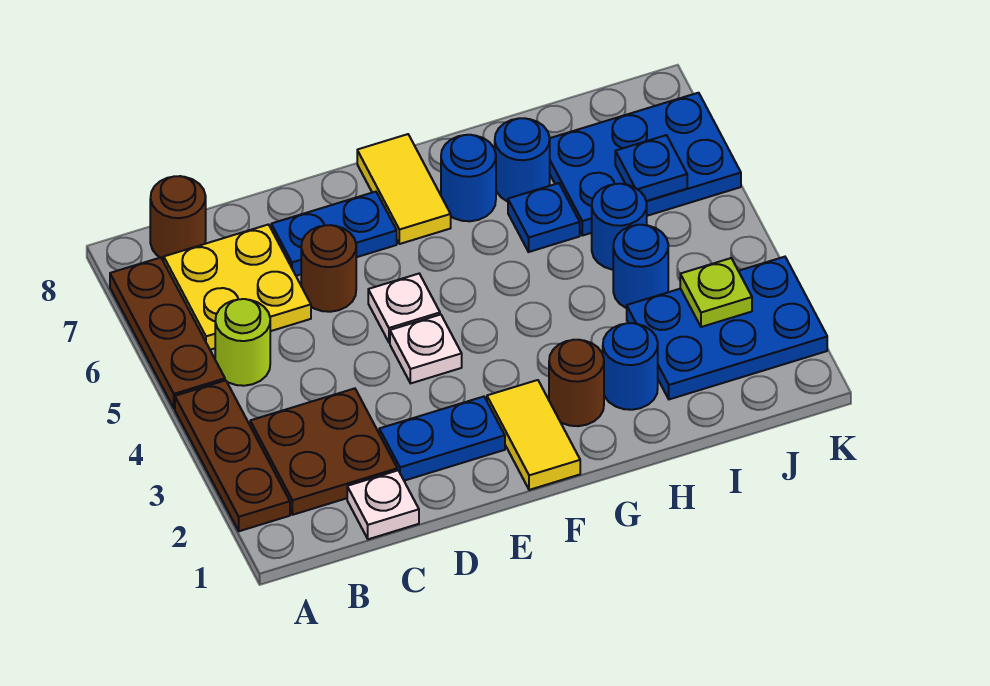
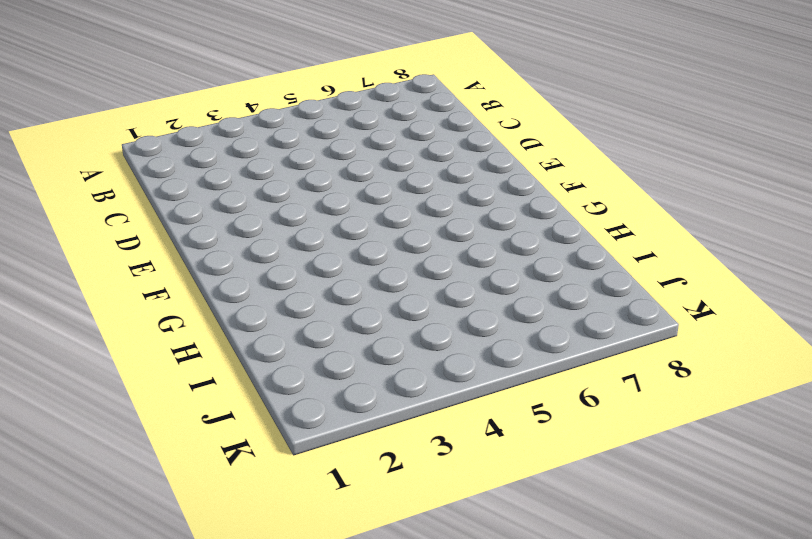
none -> brown plate A2:A4 level 1
none -> brown plate A5:A7 level 1
none -> brown plate B2:C3 level 1

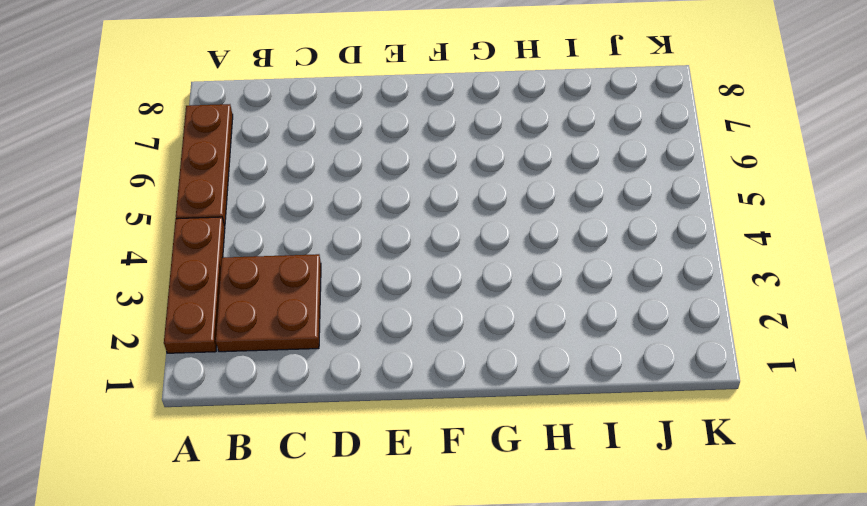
none -> lime round brick B5 level 1
none -> yellow plate B6:C7 level 1
none -> brown round brick B8 level 1

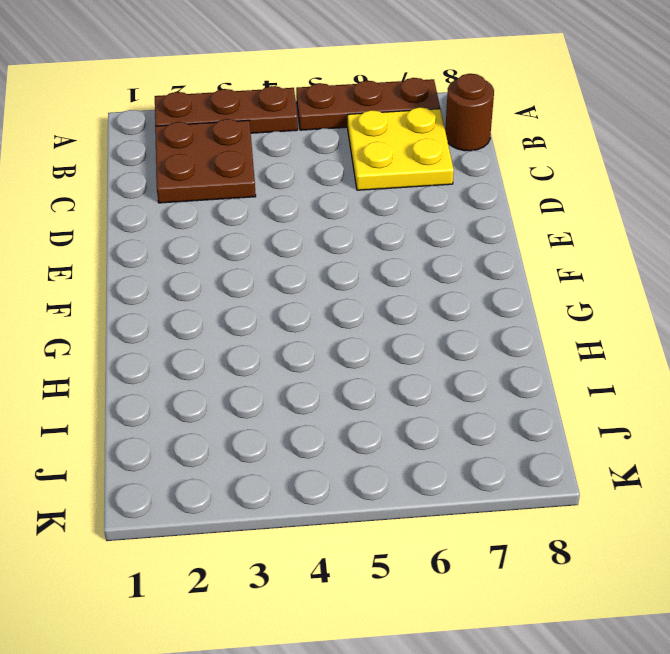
none -> lime round brick B5 level 1
none -> white plate C1 level 1
none -> blue plate D2:E2 level 1

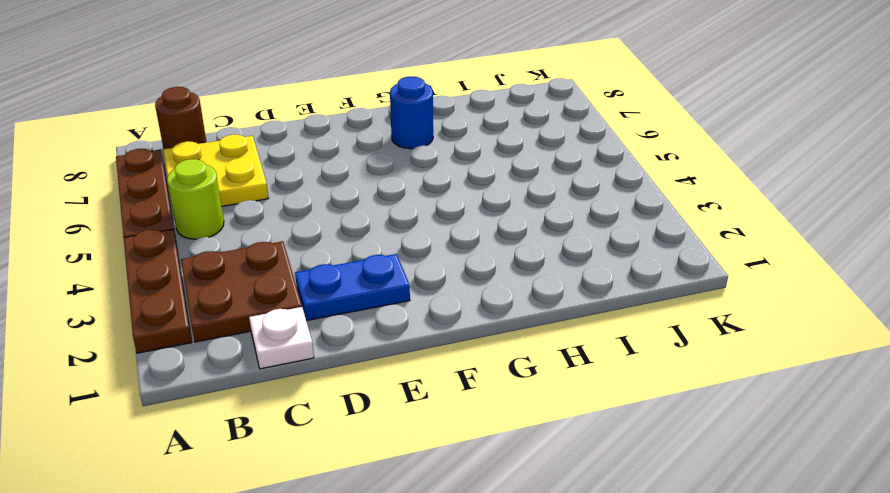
none -> brown round brick D6 level 1
none -> blue plate D7:E7 level 1
none -> white plate E4 level 1

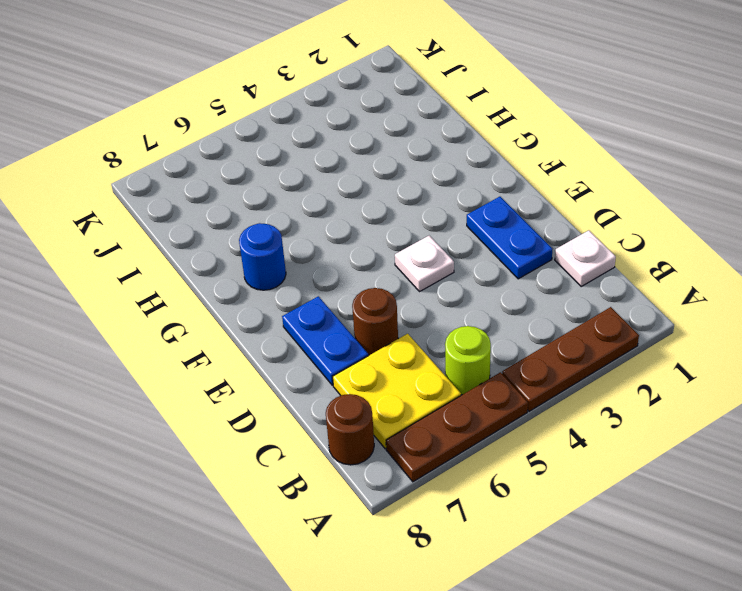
none -> brown plate B2:C3 level 1
none -> white plate E5 level 1
none -> yellow tile F1:F2 level 1

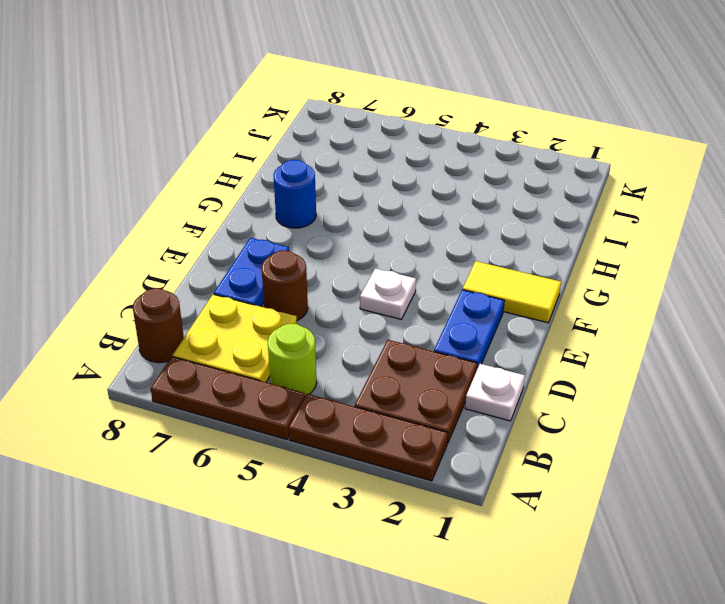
none -> white plate E5 level 1
none -> yellow tile F7:F8 level 1
none -> brown round brick G2 level 1

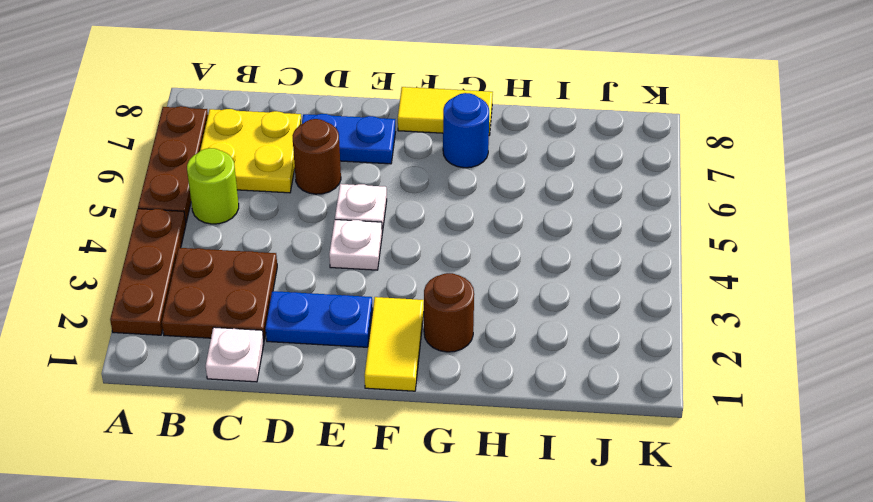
yellow tile F8:G8 level 1 -> yellow tile F7:F8 level 1
none -> brown round brick B8 level 1
none -> blue round brick H2 level 1
none -> blue plate H6 level 1

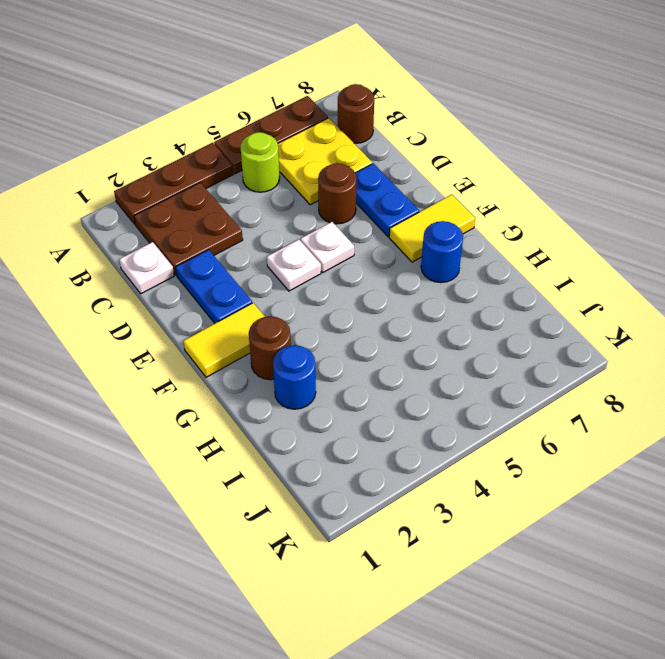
none -> blue plate H6 level 1
none -> blue round brick H7 level 1
none -> blue plate I2:K3 level 1

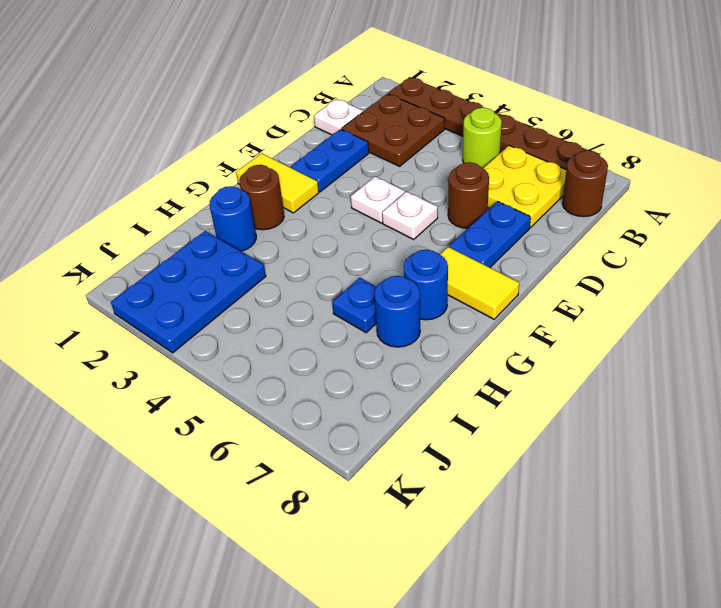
none -> blue round brick I4 level 1
none -> blue round brick I5 level 1
none -> blue plate I6:K7 level 1

